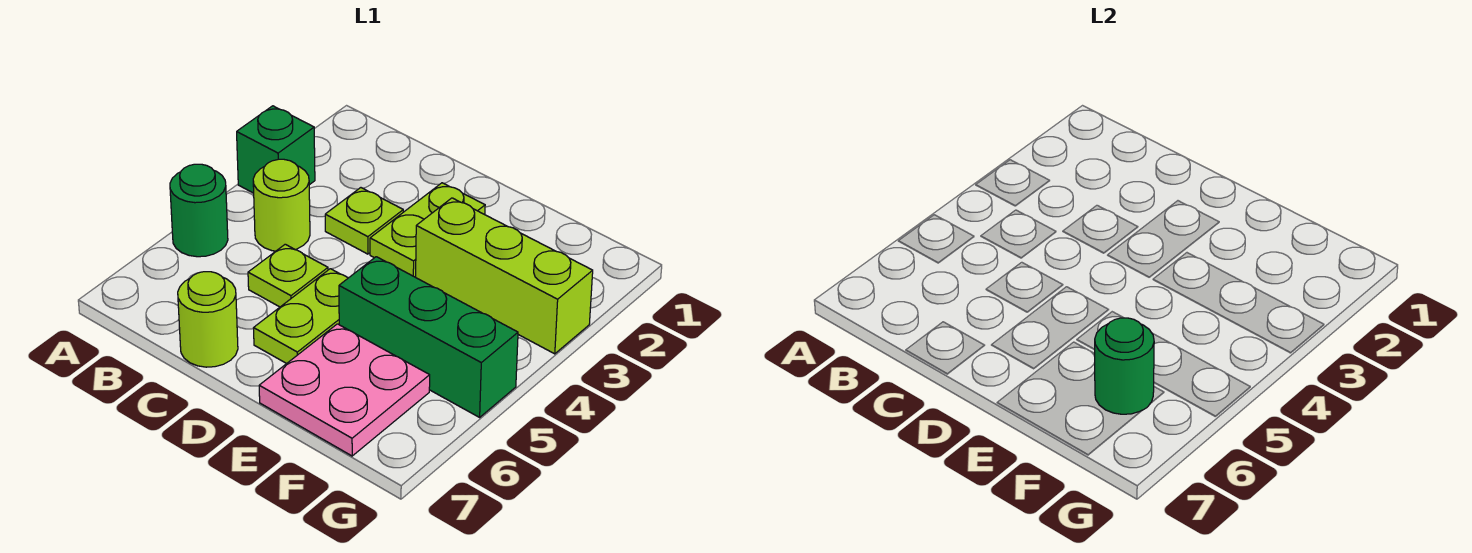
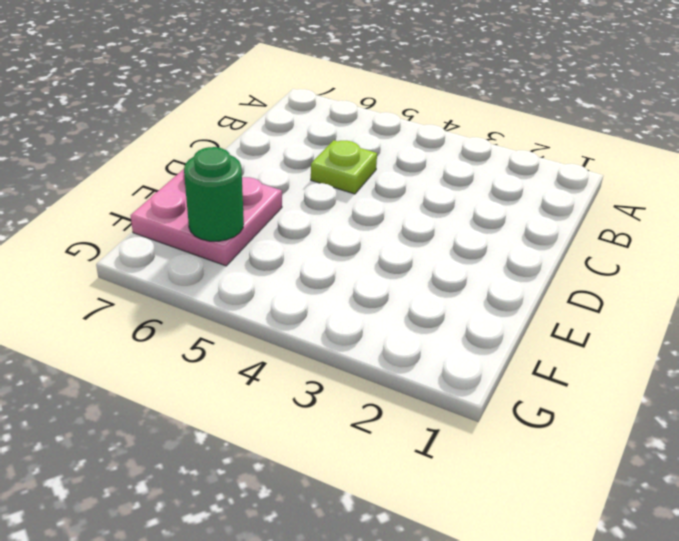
none -> green brick A3 level 1
none -> green round brick A5 level 1
none -> lime round brick B4 level 1

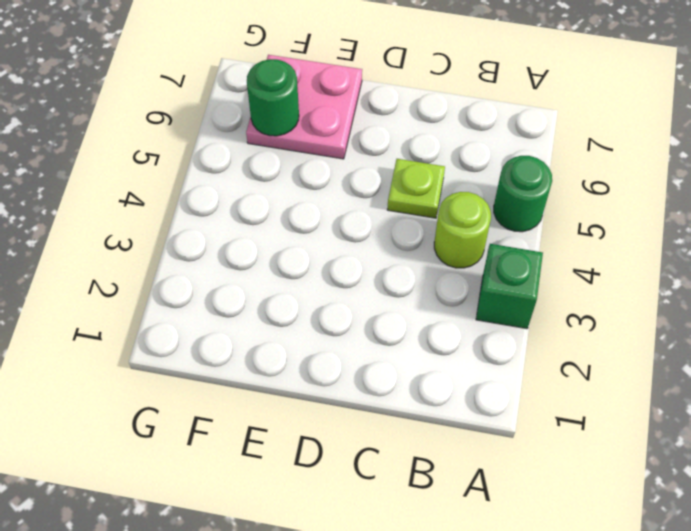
none -> lime plate C3 level 1
none -> lime round brick C7 level 1
none -> lime plate D2:D3 level 1

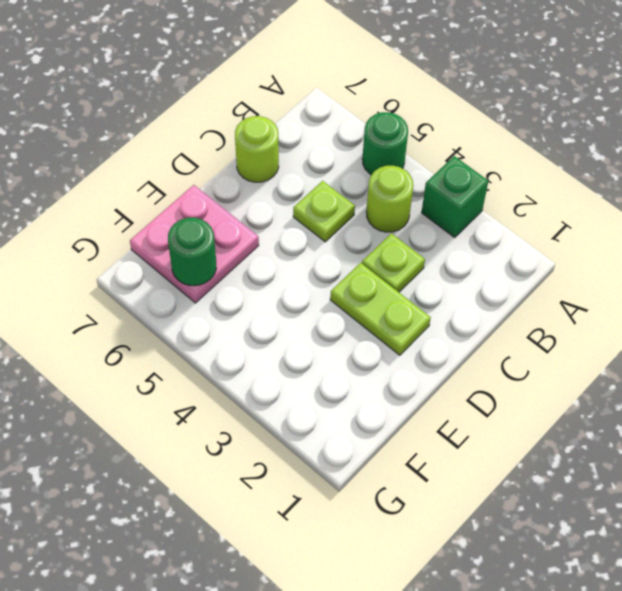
none -> lime plate D5:D6 level 1
none -> lime brick E3:G3 level 1
none -> green brick E5:G5 level 1

